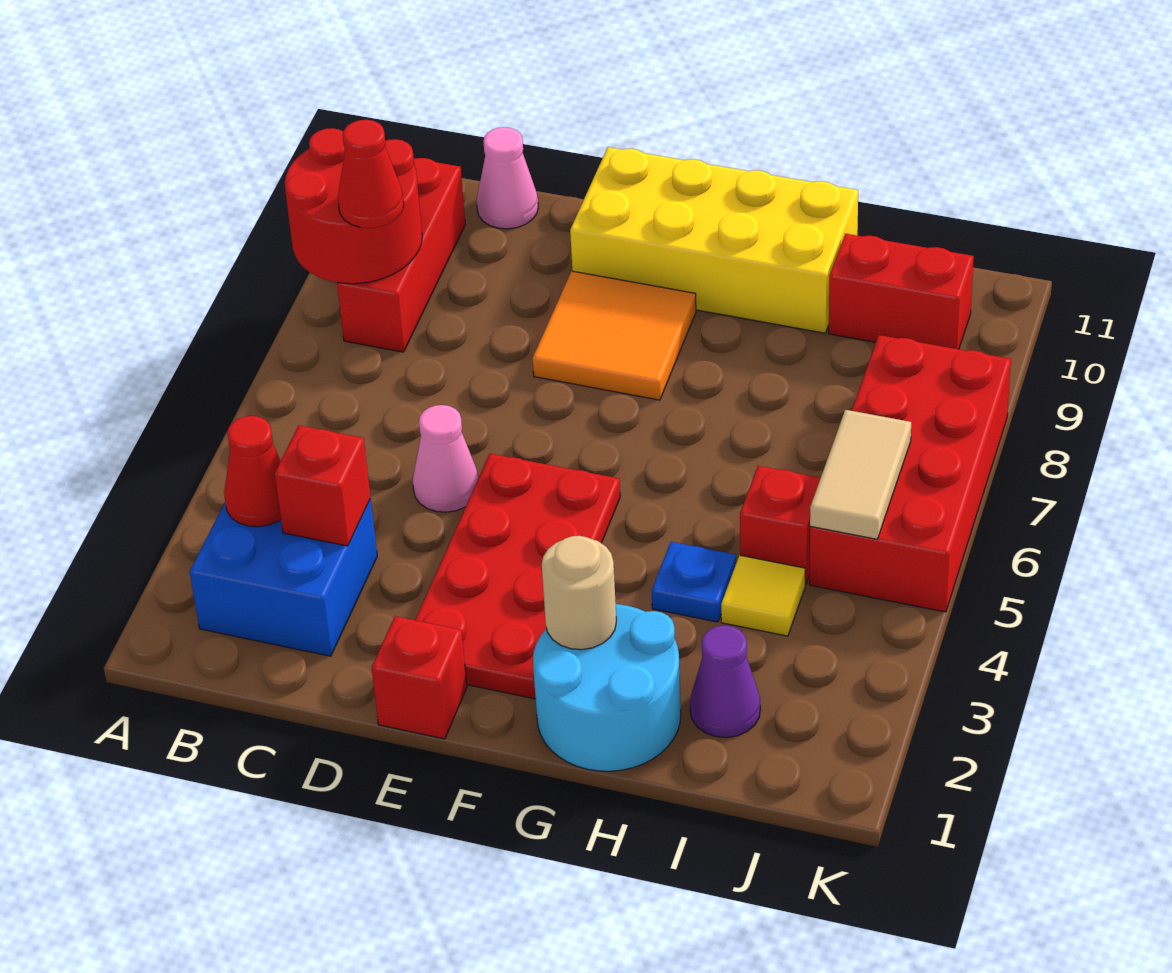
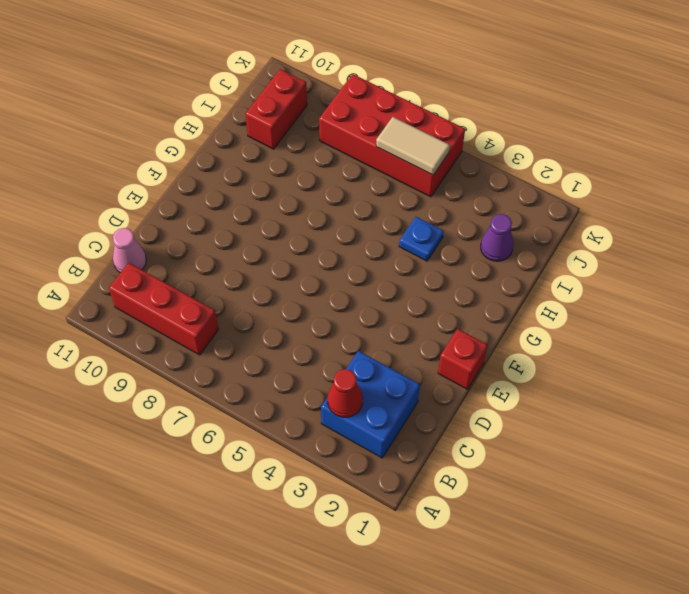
none -> pink cone D5 level 1
none -> red plate E2:F5 level 1
none -> orange tile E8:F9 level 1

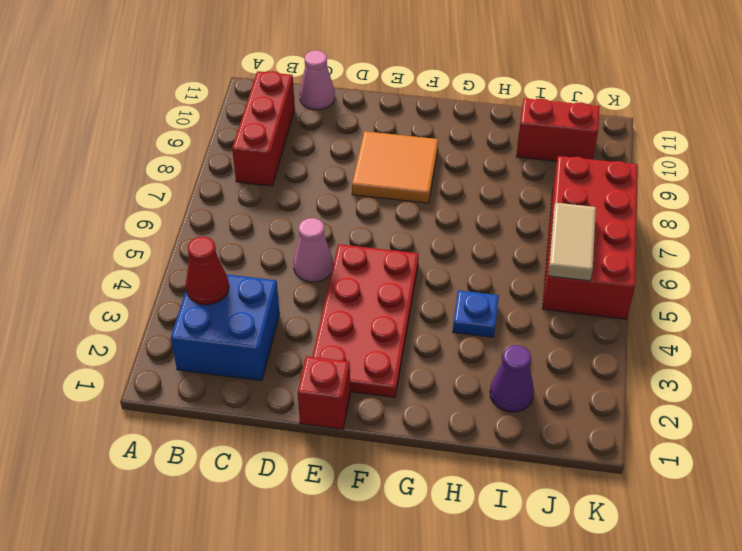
none -> yellow brick E10:H11 level 1
none -> cyan round brick G1:H2 level 1
none -> yellow tile I4 level 1

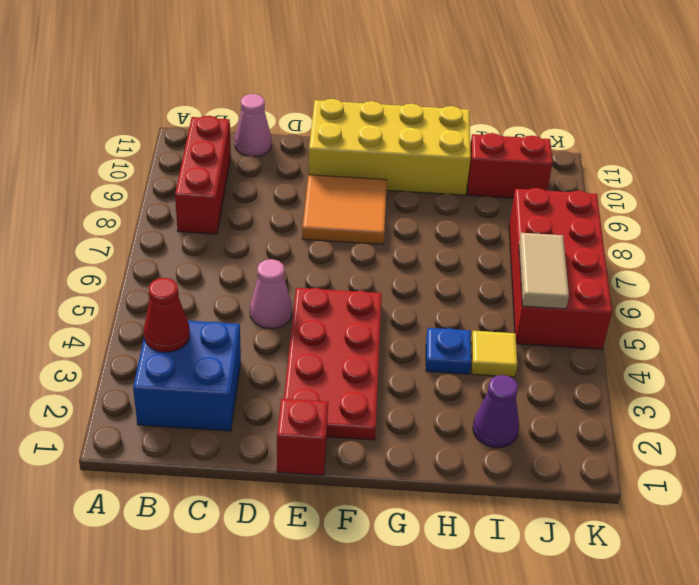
none -> cyan round brick G1:H2 level 1
none -> red brick I5 level 1
none -> red round brick A8:B9 level 2

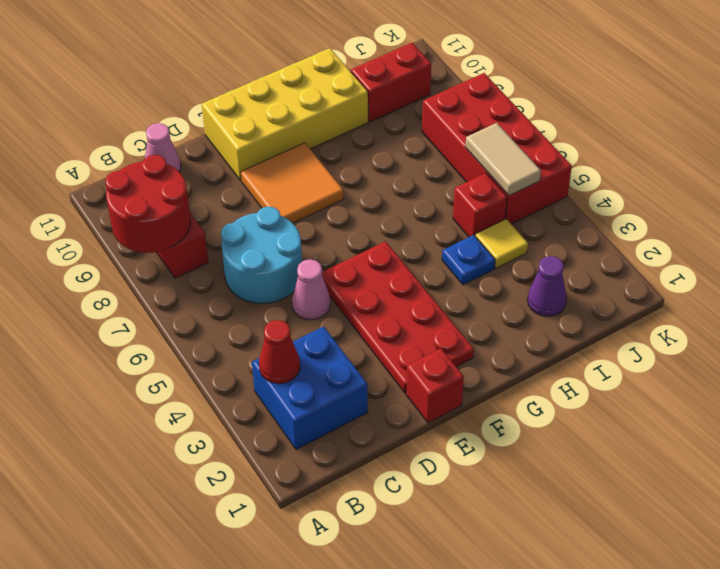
cyan round brick C6:D7 level 1 -> cyan round brick G1:H2 level 1
none -> red brick C3 level 2
none -> tan round brick G2 level 2
none -> red cone B8 level 3

